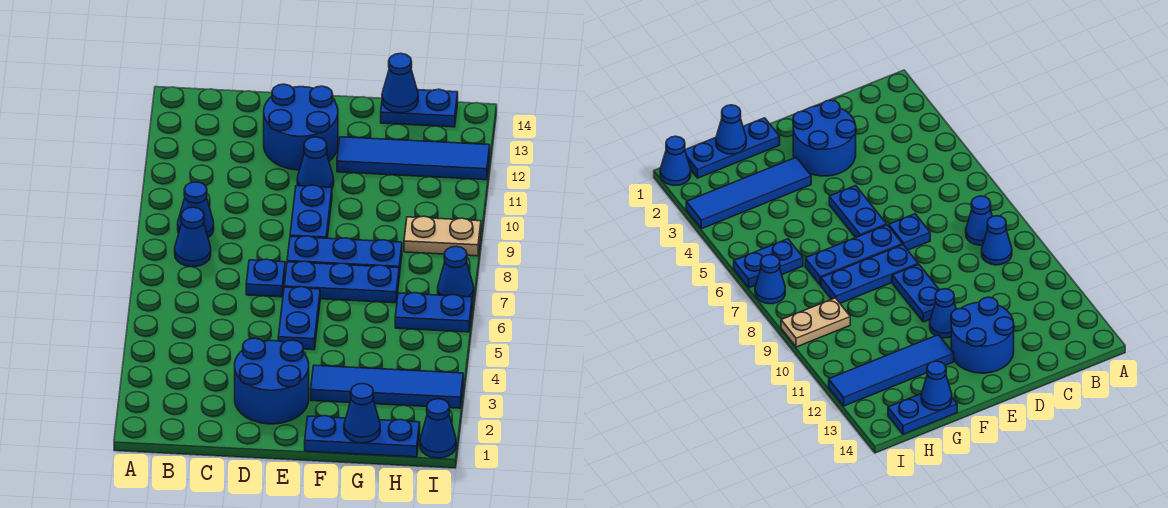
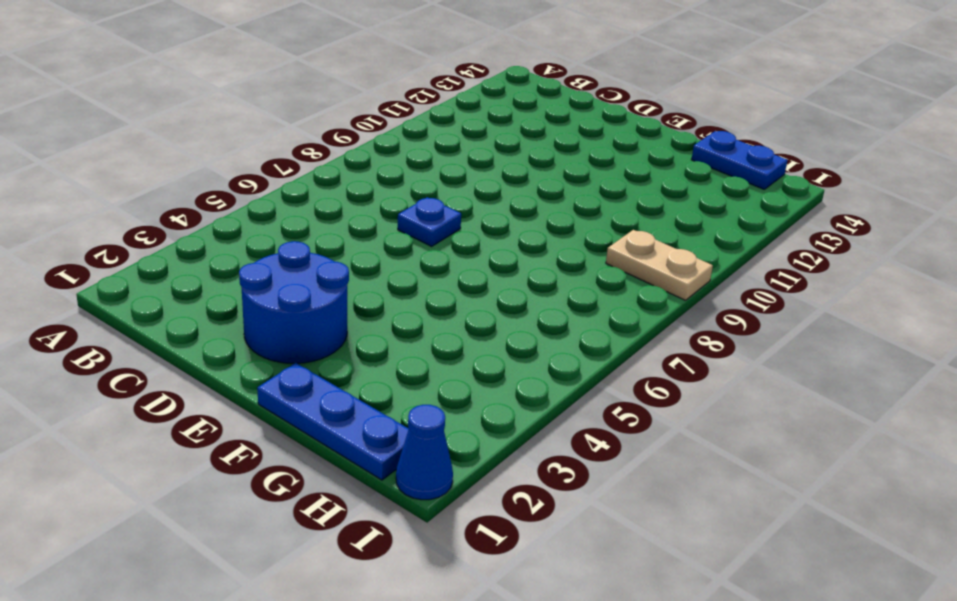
none -> blue cone B8 level 1
none -> blue cone B9 level 1
none -> blue round brick D12:E13 level 1

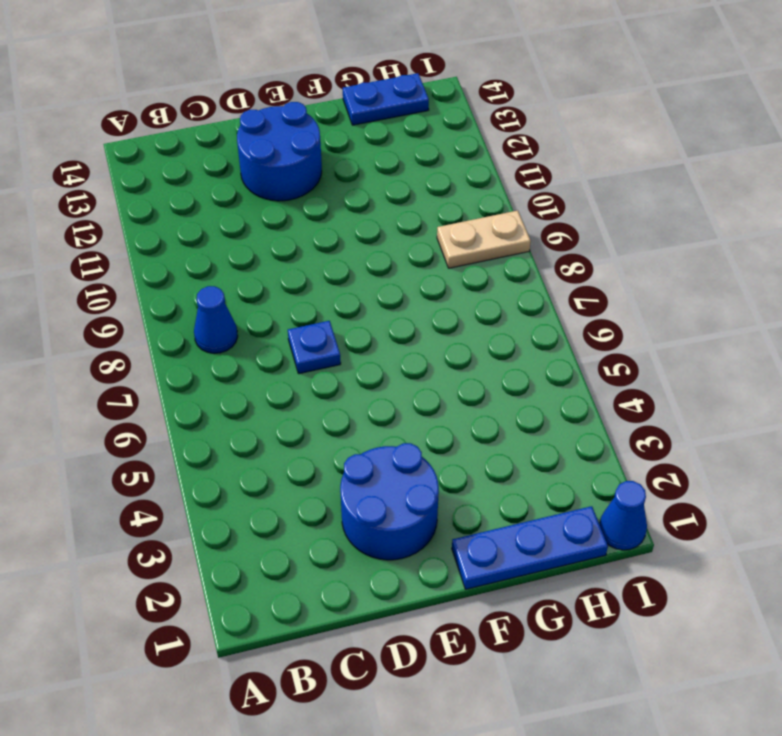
none -> blue cone B9 level 1
none -> blue plate E5:E6 level 1
none -> blue plate E7:G7 level 1

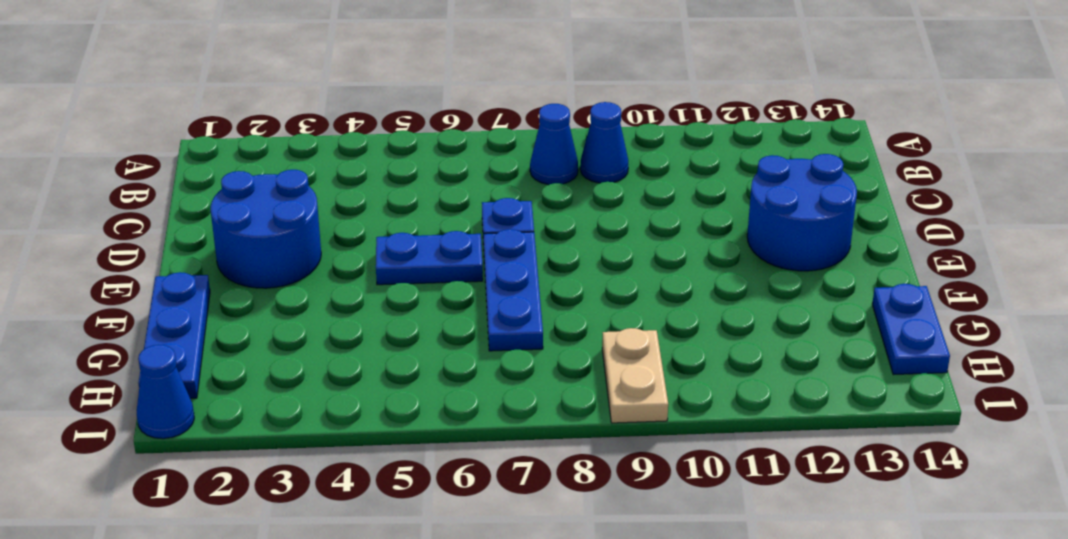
none -> blue plate E8:G8 level 1
none -> blue plate E9:E10 level 1
none -> blue cone E11 level 1

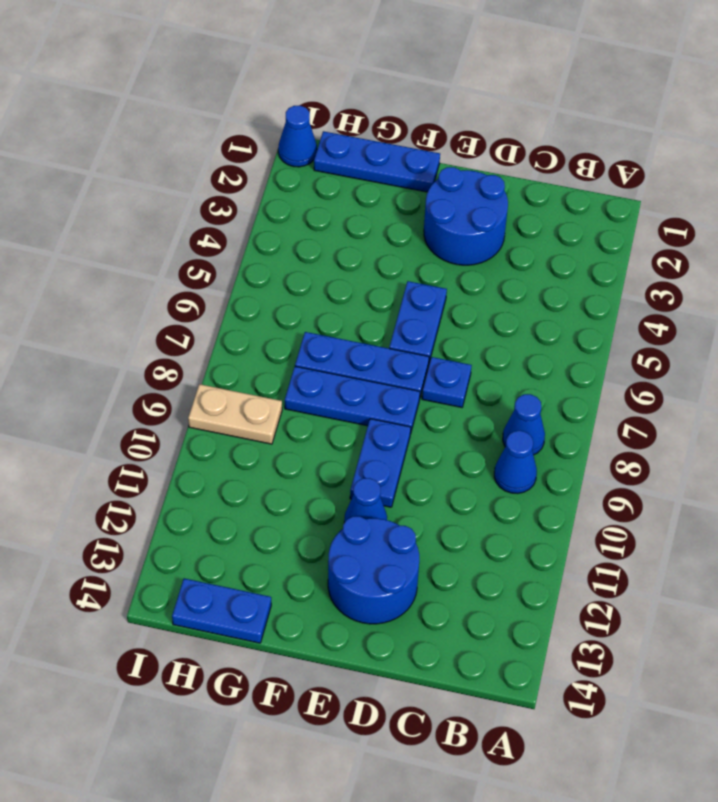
none -> blue tile F3:I3 level 1
none -> blue tile F12:I12 level 1
none -> blue plate H6:I6 level 1

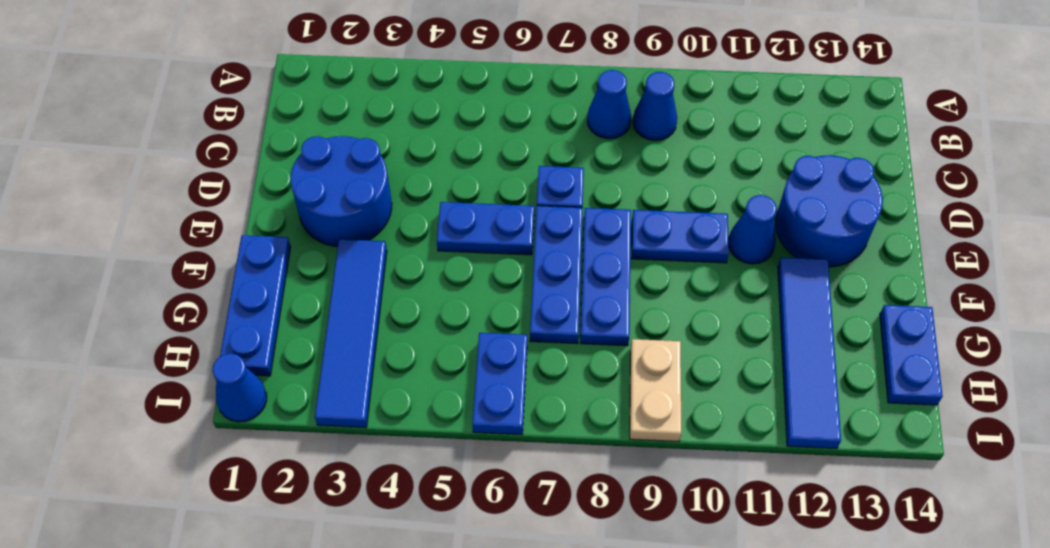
none -> blue cone I7 level 1
none -> blue cone G1 level 2
none -> blue cone G14 level 2

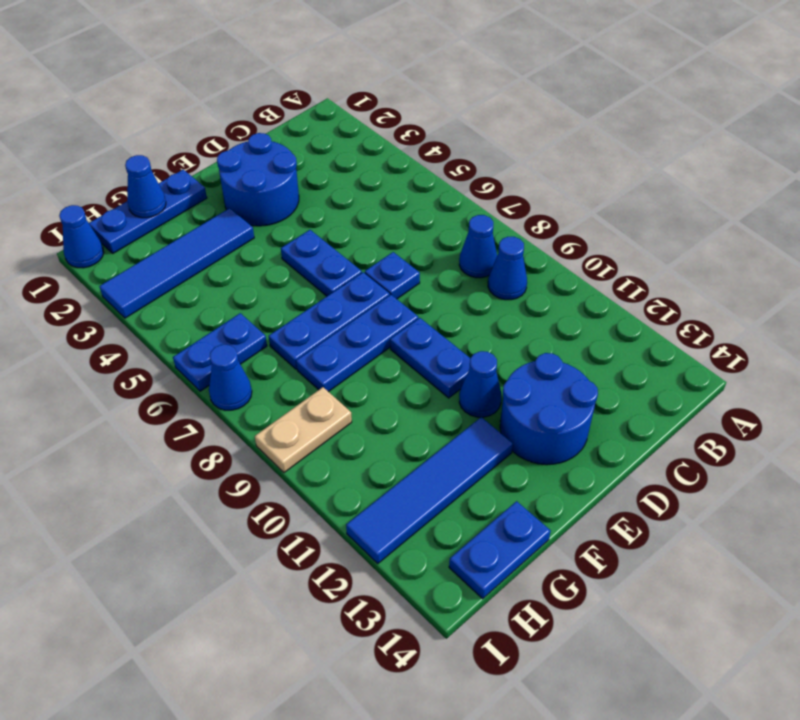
none -> blue cone G14 level 2

